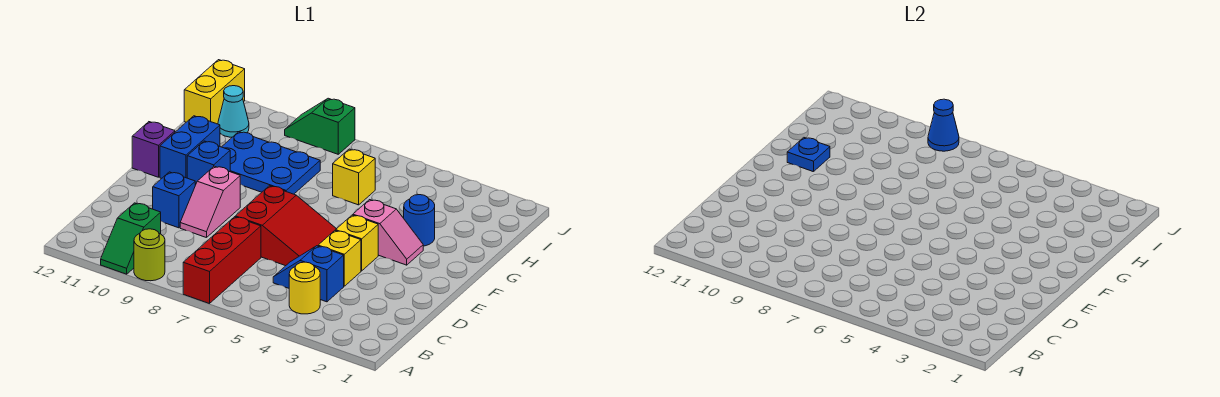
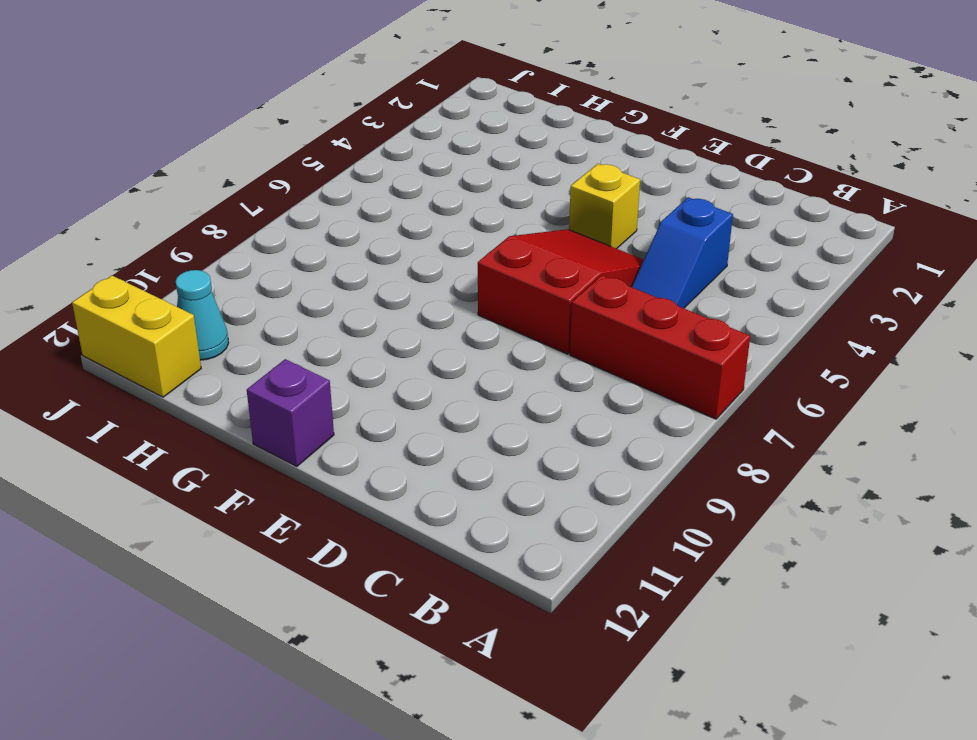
none -> lime round brick A9 level 1
none -> green slope A10:B10 level 1 top B
none -> yellow round brick B4 level 1

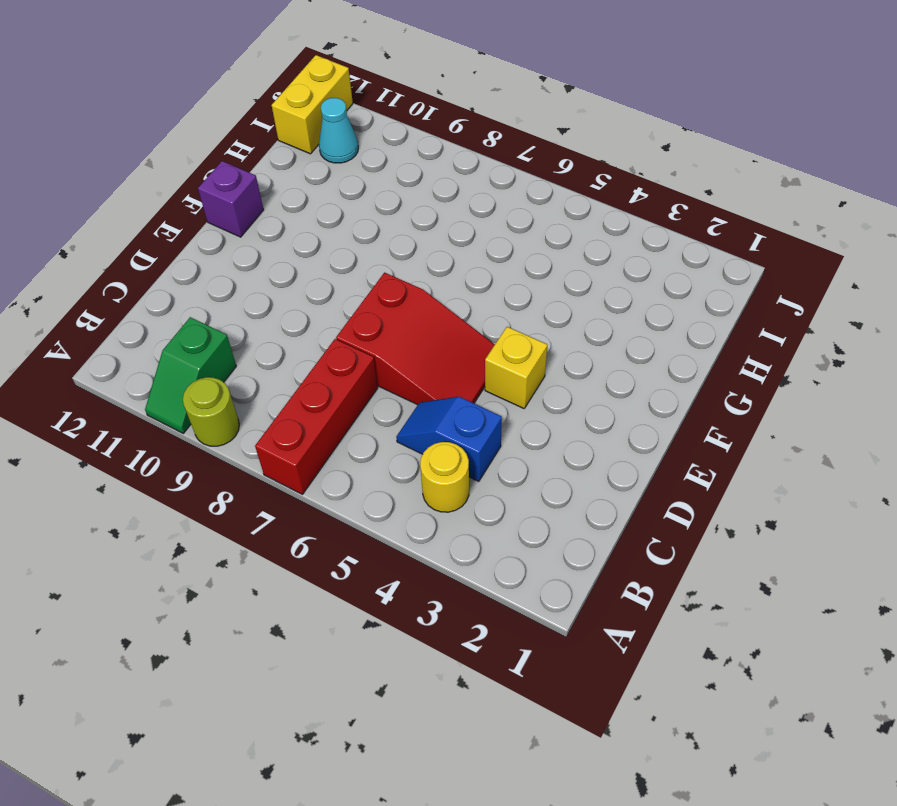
none -> yellow brick D4 level 1
none -> pink slope D9:E9 level 1 top E
none -> blue brick D10 level 1

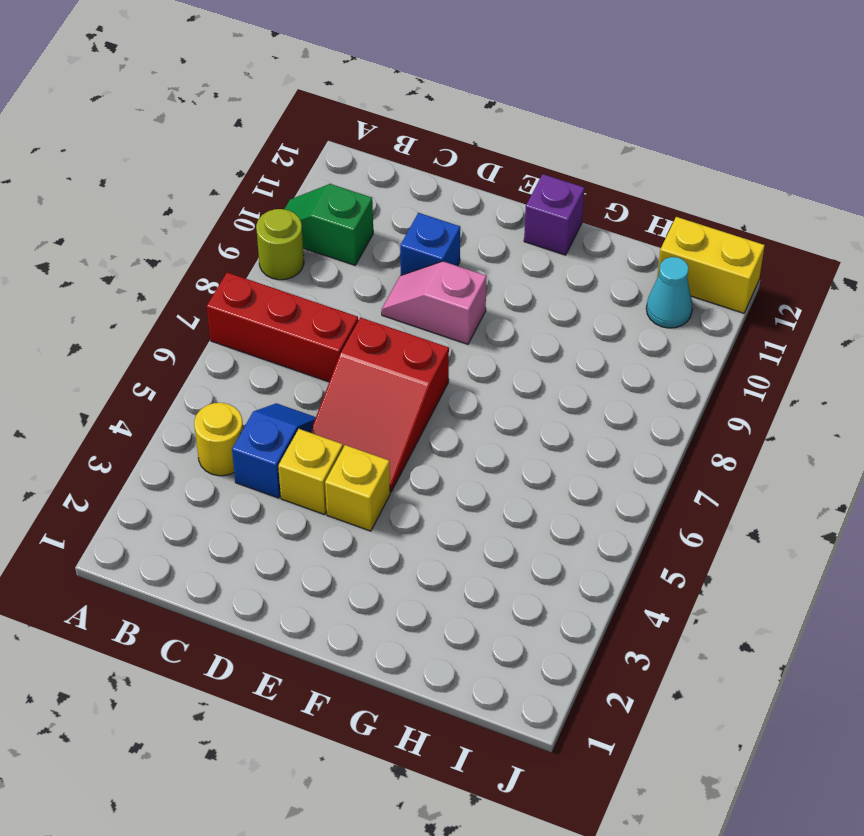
none -> pink slope F3:F4 level 1 top 4
none -> blue brick F10 level 1
none -> blue brick F11:G11 level 1

